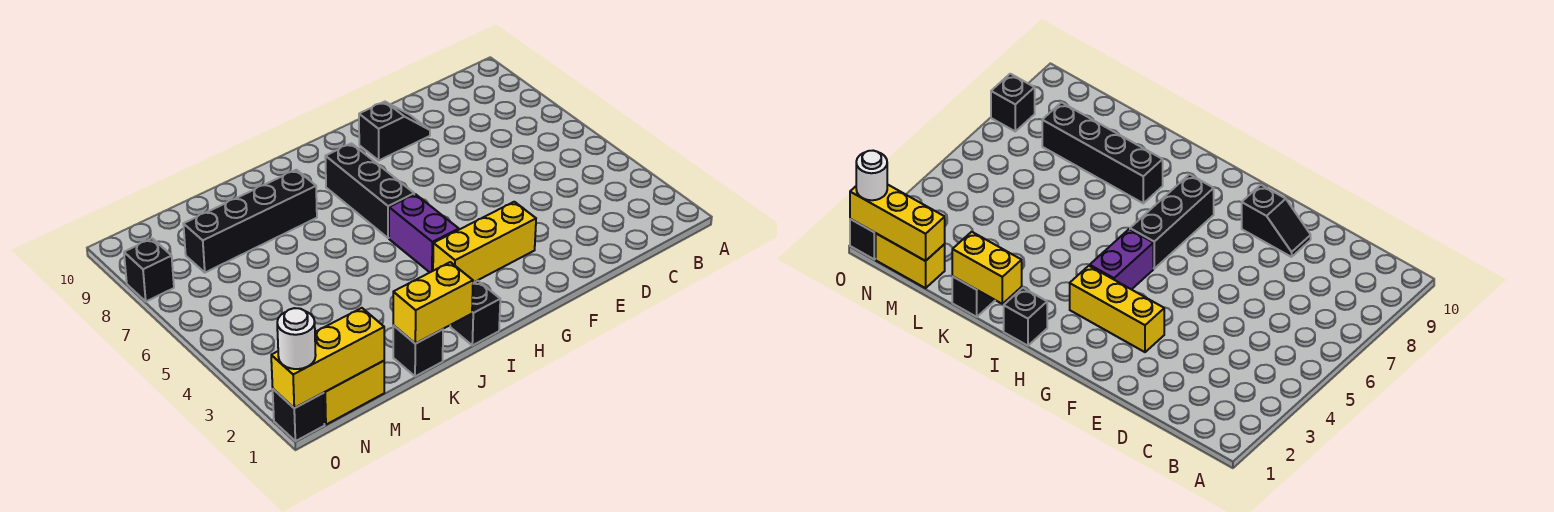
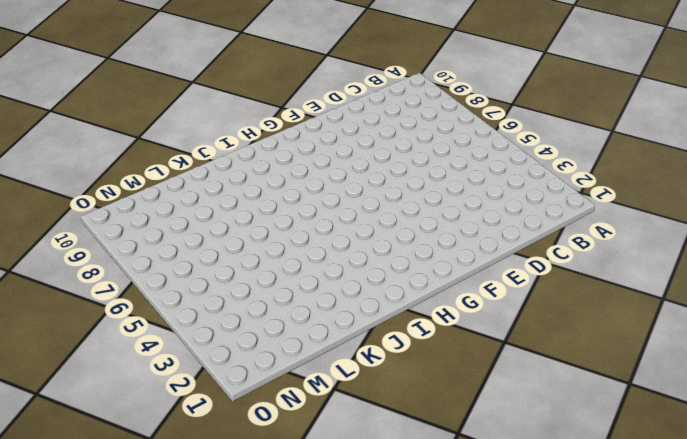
none -> black slope E9:F9 level 1 top F
none -> yellow brick F3:H3 level 1
none -> purple brick H4:H5 level 1

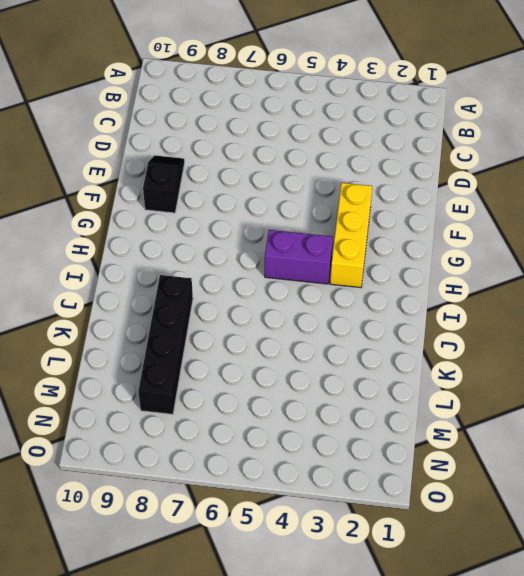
none -> black brick H6:H8 level 1
none -> black brick I1 level 1
none -> black brick K1 level 1

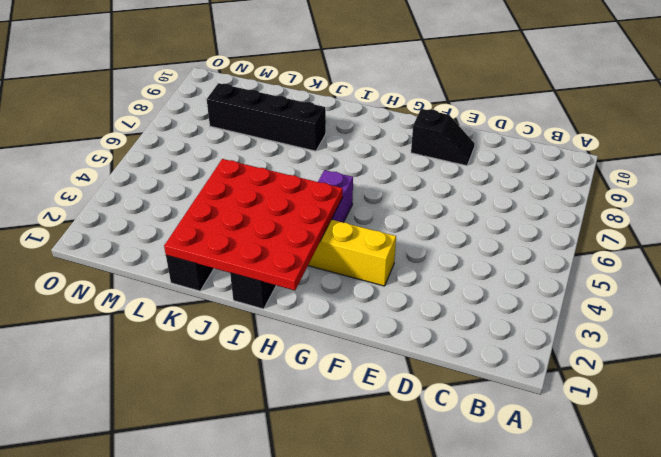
red plate H1:K4 level 2 -> yellow brick J1:K1 level 2
none -> black brick H6:H8 level 1
none -> yellow brick M1:N1 level 1
none -> black brick O1 level 1

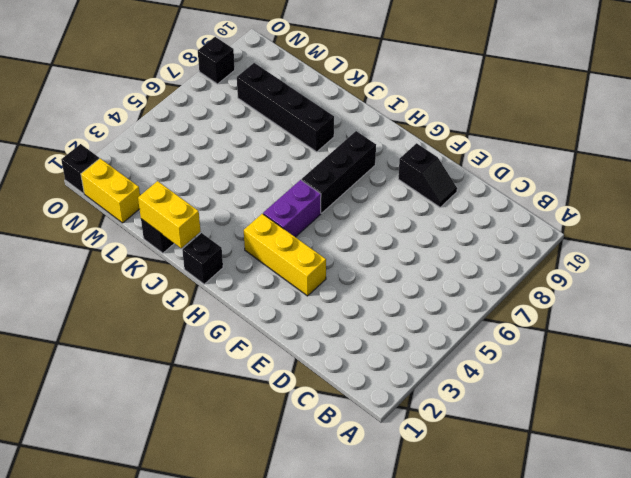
none -> yellow brick M1:O1 level 2
none -> white round brick O1 level 3

